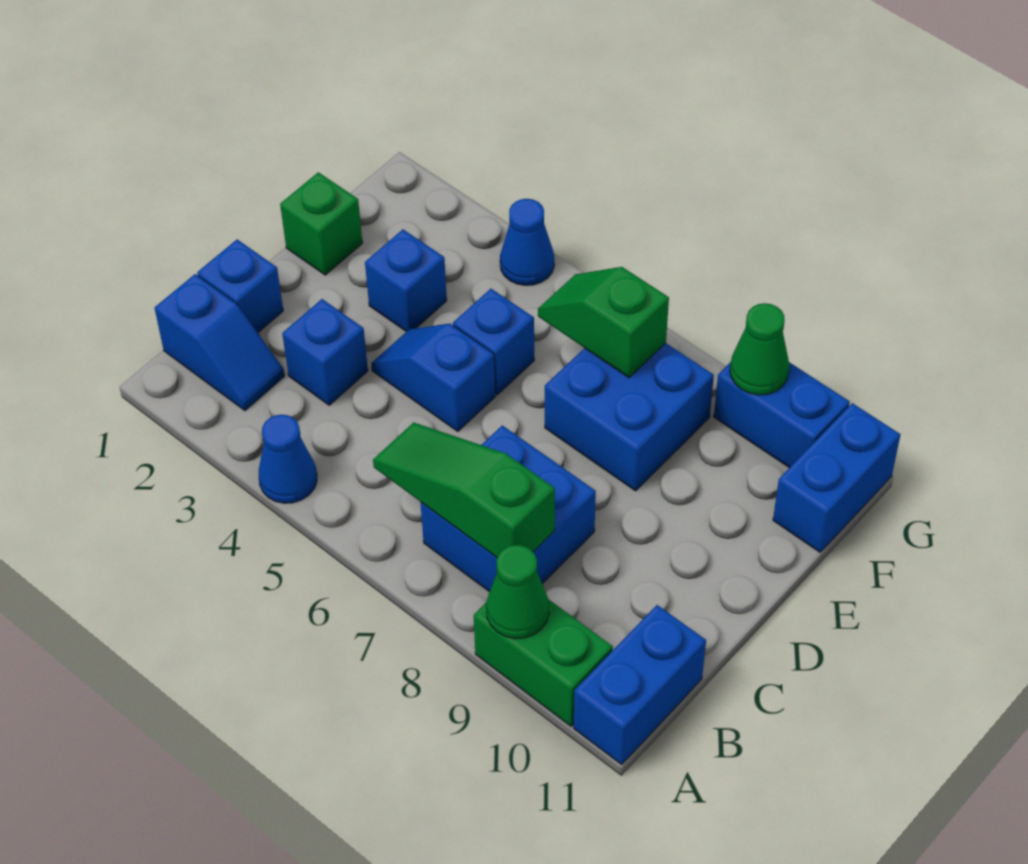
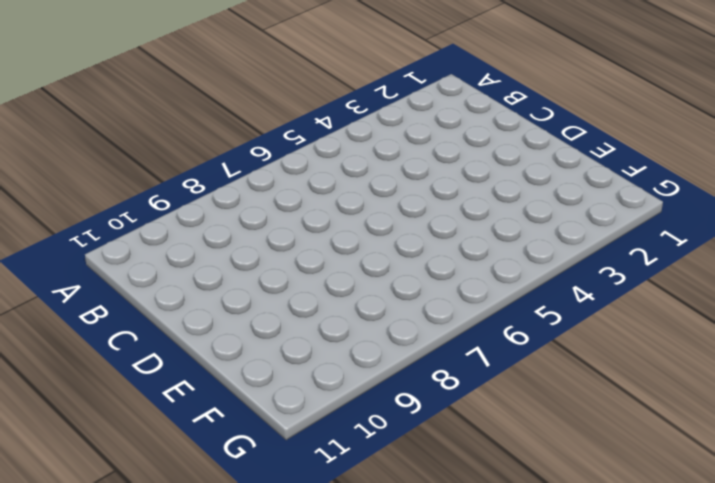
none -> blue cone A4 level 1
none -> green brick A9:A10 level 1
none -> blue brick A11:B11 level 1

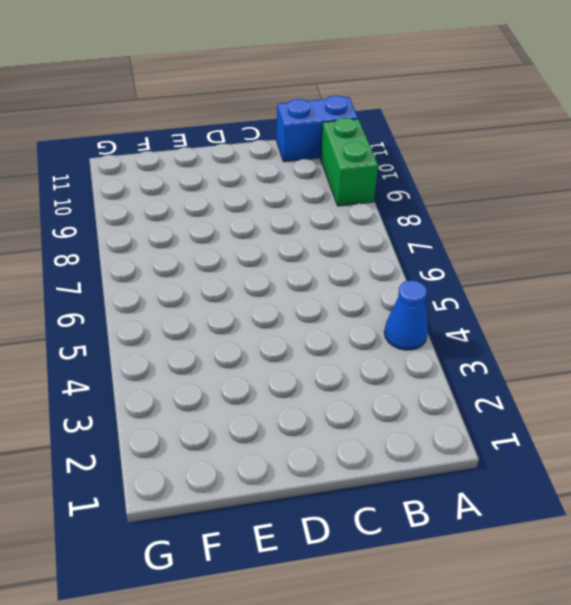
none -> blue slope B1:B2 level 1 top 1
none -> blue brick B7:C8 level 1
none -> blue brick C1 level 1

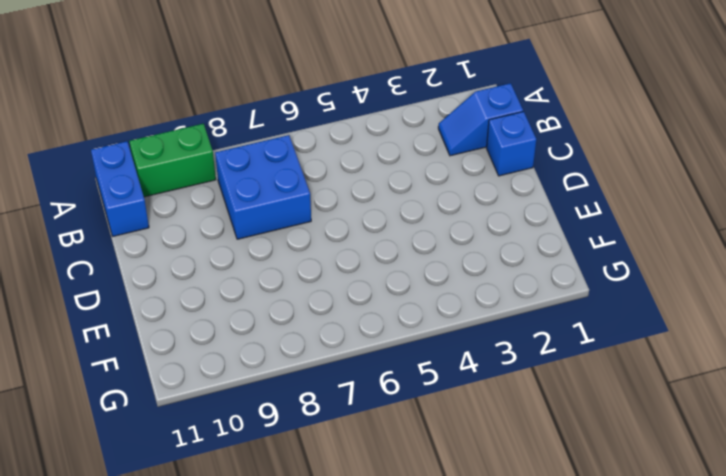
none -> blue cone A4 level 1
none -> blue brick C3 level 1
none -> blue slope D4:D5 level 1 top 5

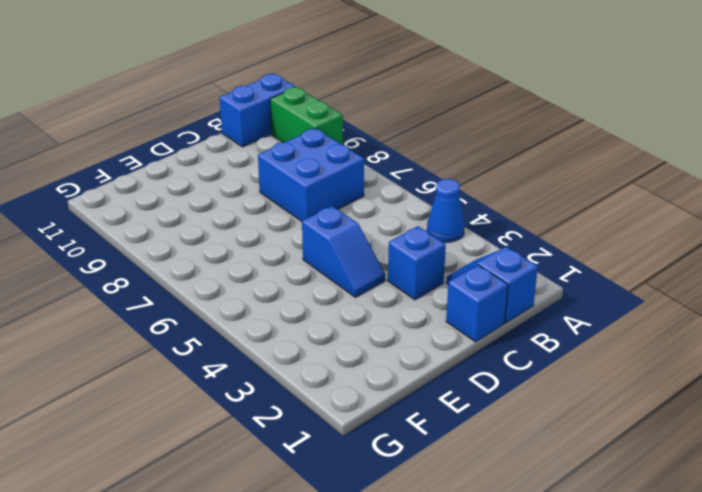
none -> green brick E1 level 1
none -> blue brick E3 level 1
none -> blue brick E5 level 1

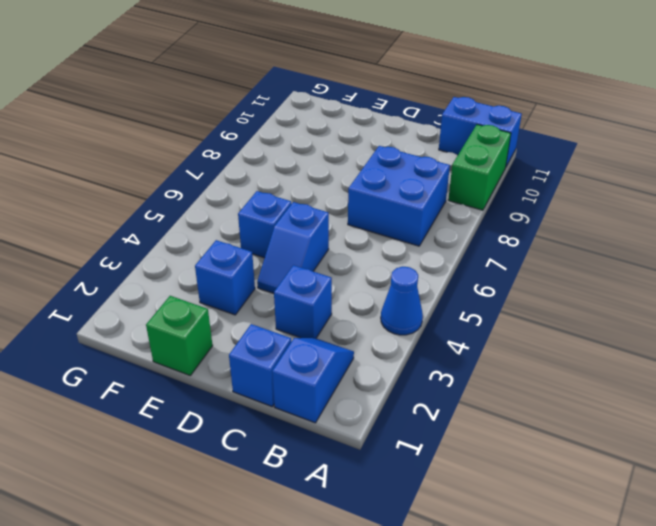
none -> blue brick E7:F8 level 1
none -> blue brick F11:G11 level 1
none -> blue cone G4 level 1

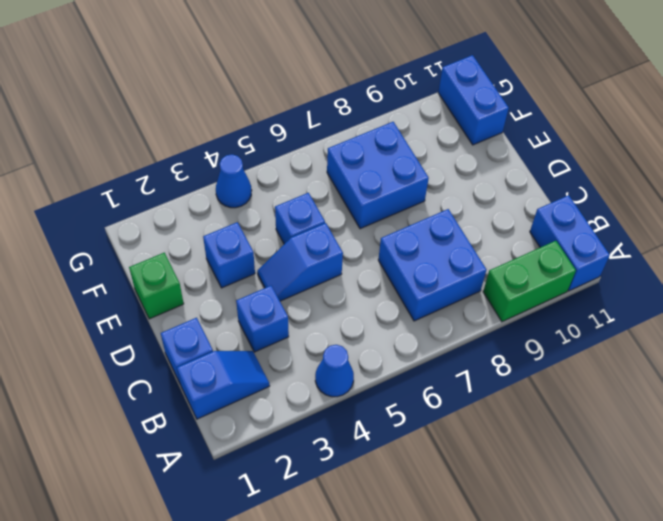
none -> blue brick G9:G10 level 1
none -> green cone A9 level 2
none -> green slope B6:B8 level 2 top 8

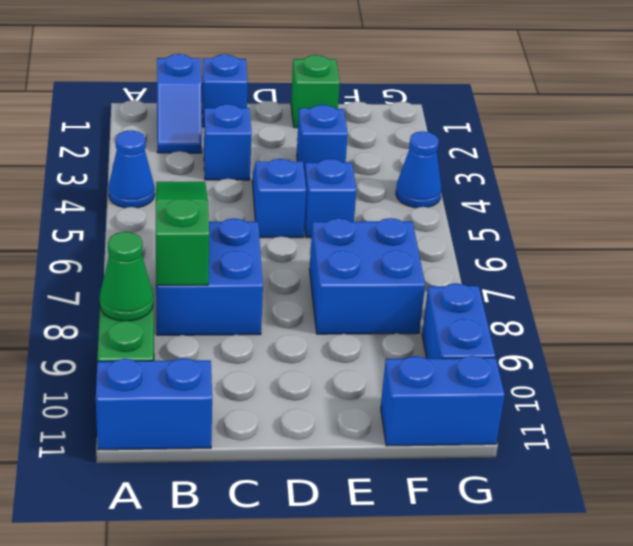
none -> green slope F6:F7 level 2 top 7
none -> green cone G9 level 2

